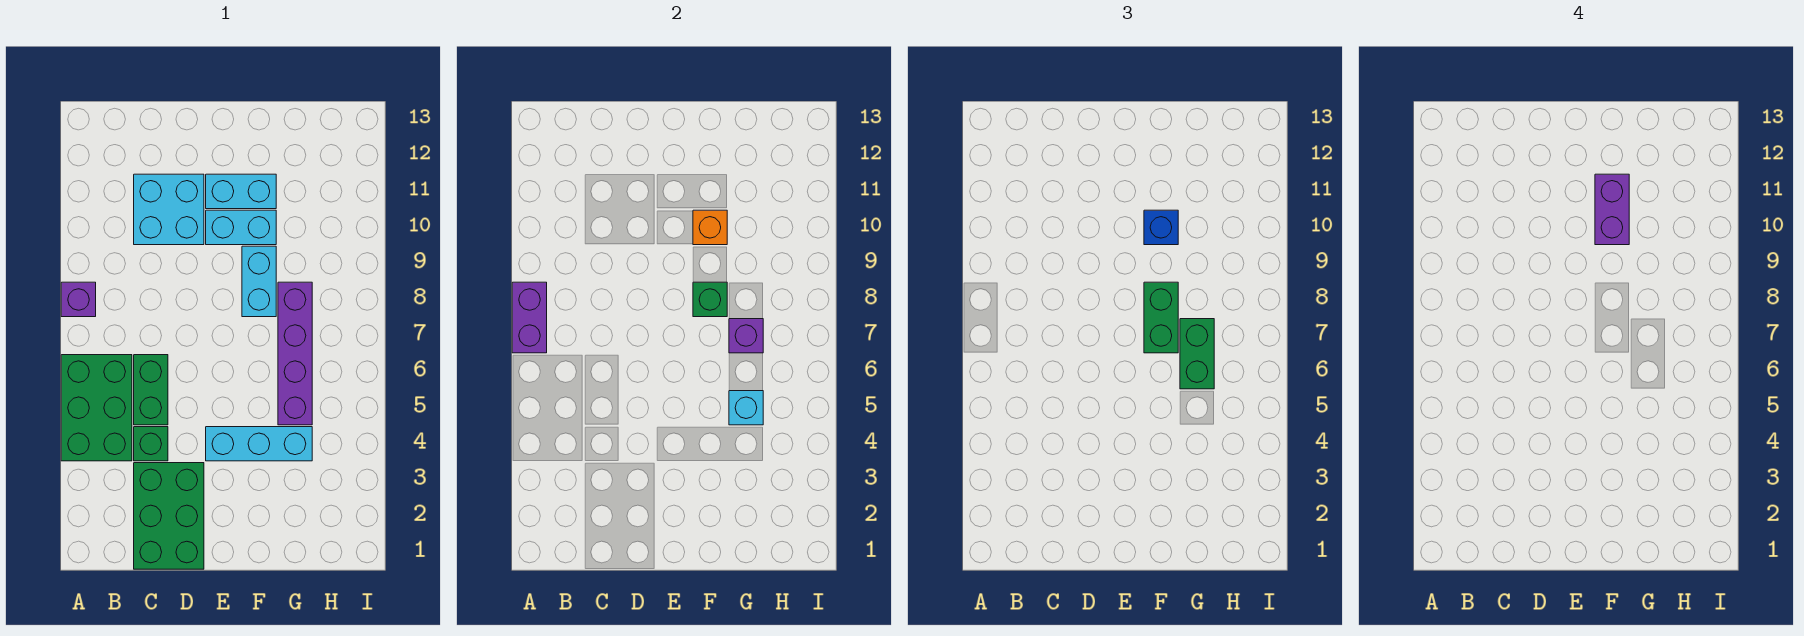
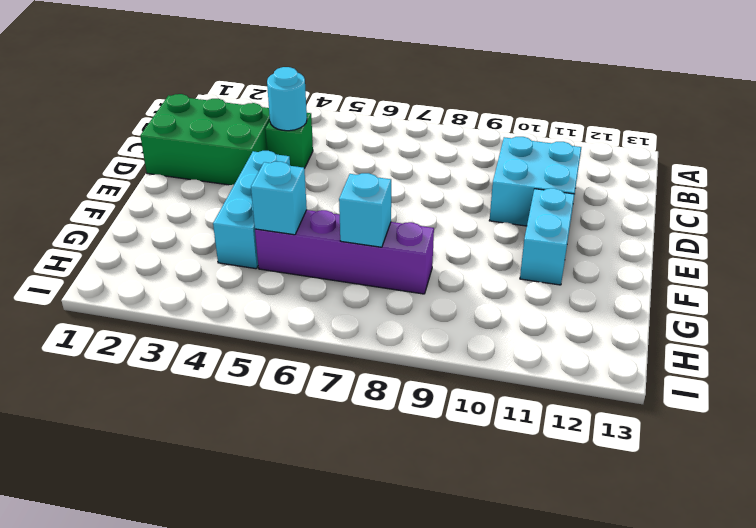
cyan round brick C4 level 2 -> none
cyan brick G7 level 2 -> purple brick G7 level 2
none -> green brick A4:B6 level 1
none -> purple brick A8 level 1
none -> green brick C5:C6 level 1

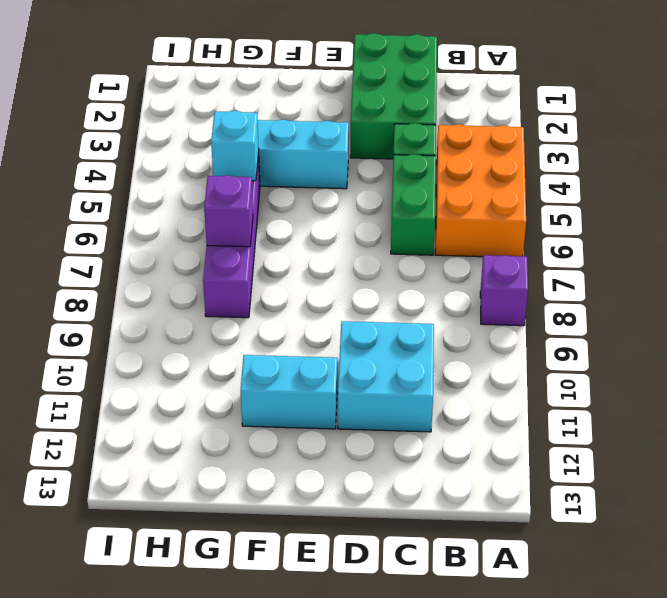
orange brick A4:B6 level 1 -> green brick A4:B6 level 1
none -> cyan brick E10:F10 level 1
none -> cyan brick F8:F9 level 1
none -> purple brick A7:A8 level 2

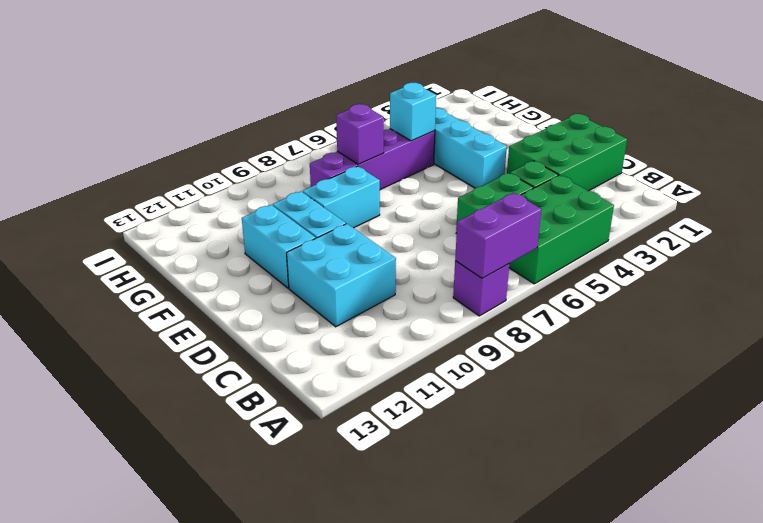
none -> green brick F8 level 2
none -> orange brick F10 level 2
none -> green brick F7:F8 level 3

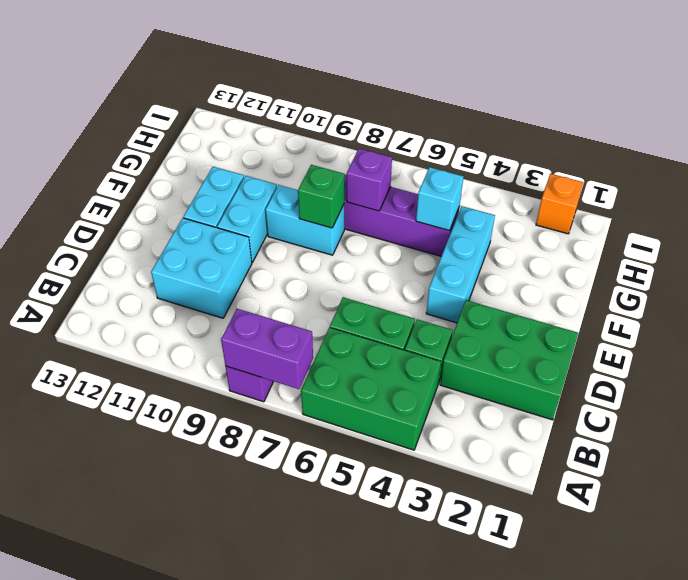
orange brick I2 level 1 -> orange brick F10 level 2
none -> green brick F7:F8 level 3
none -> blue brick F10 level 3
none -> green brick G6:G7 level 3

